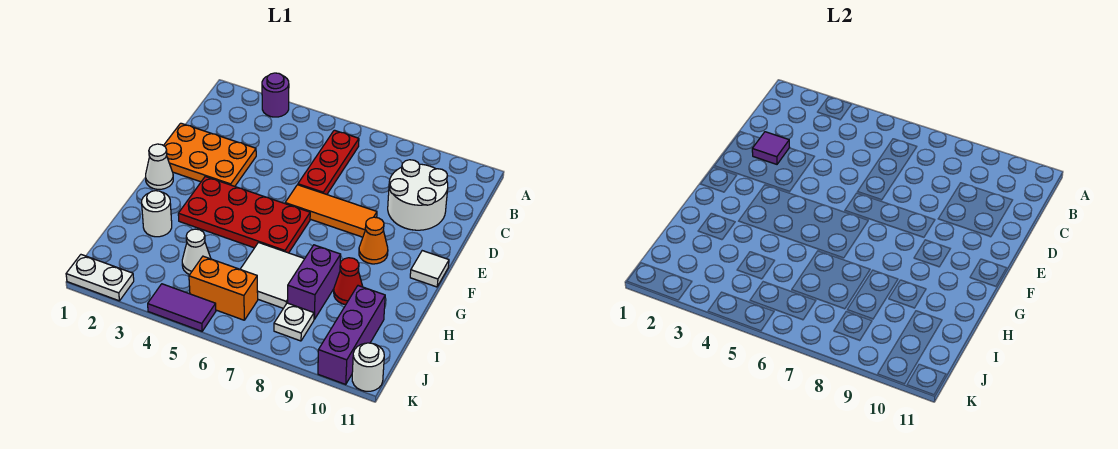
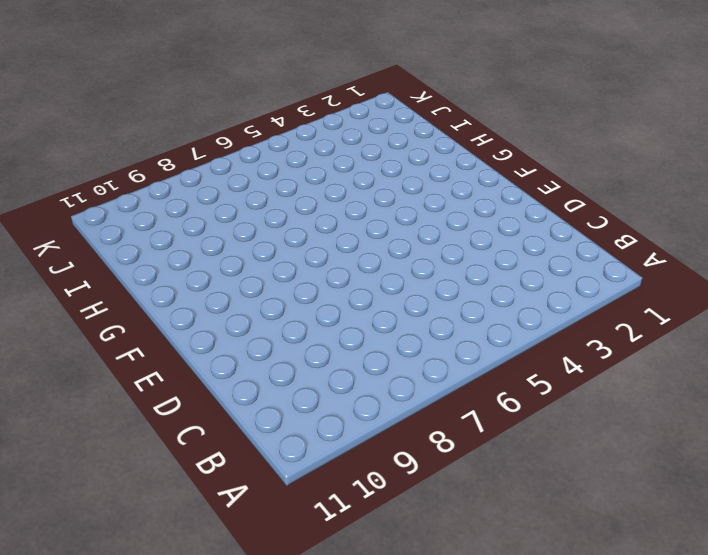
none -> purple round brick A3 level 1
none -> red plate B6:D6 level 1
none -> white round brick C9:D10 level 1

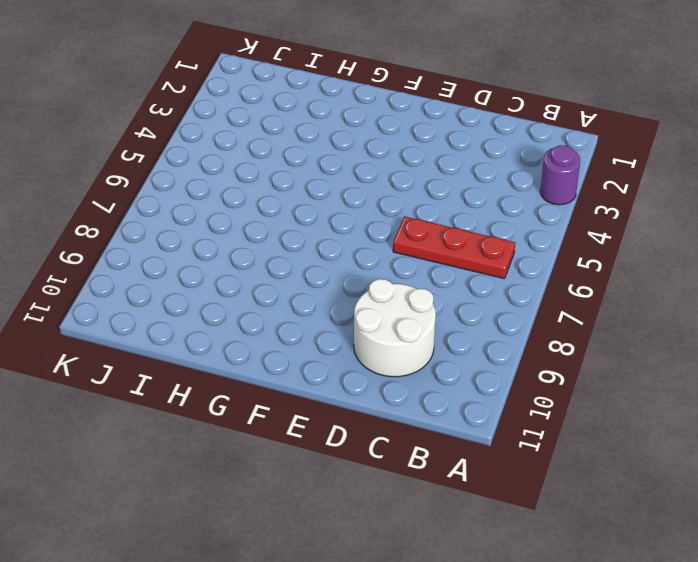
none -> orange plate D1:E3 level 1
none -> orange tile E6:E8 level 1
none -> white cone F1 level 1

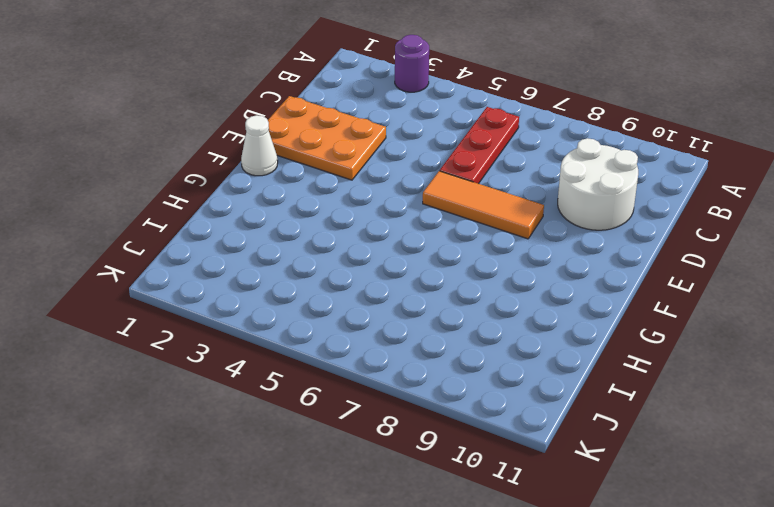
none -> red plate F3:G6 level 1
none -> orange cone F9 level 1
none -> white tile F11 level 1

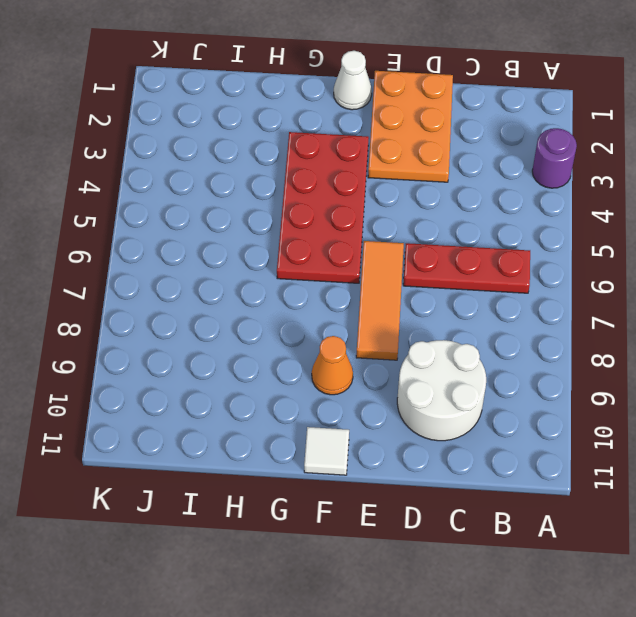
none -> white round brick H2 level 1
none -> white tile H6:I7 level 1
none -> purple brick H8:I8 level 1

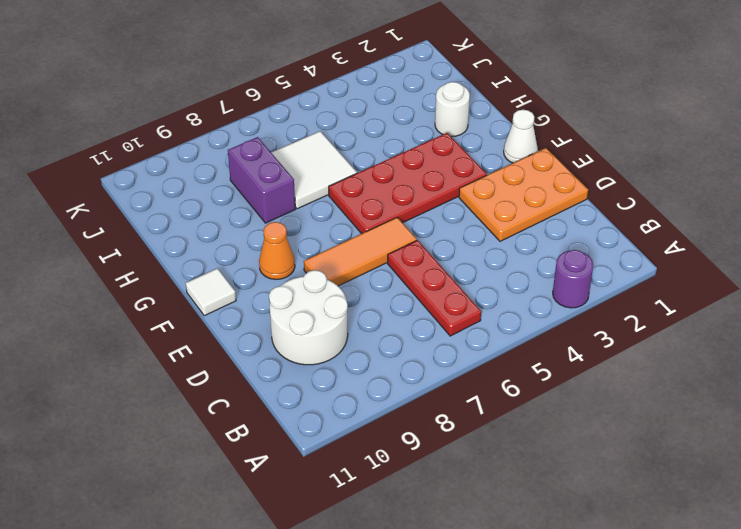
none -> red cone H9 level 1
none -> white cone I4 level 1
none -> purple brick I10:K10 level 1

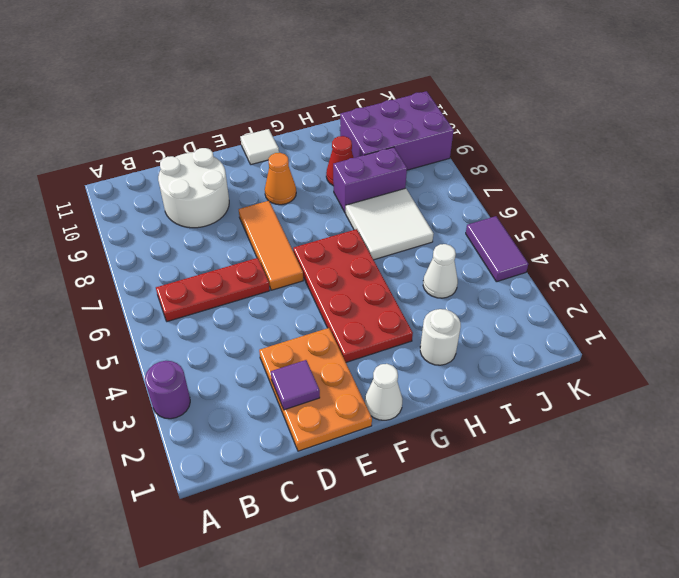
purple brick I9:K10 level 1 -> purple brick I10:K10 level 1
none -> orange brick J5:J6 level 1
none -> white plate J8 level 1
none -> white plate K1:K2 level 1

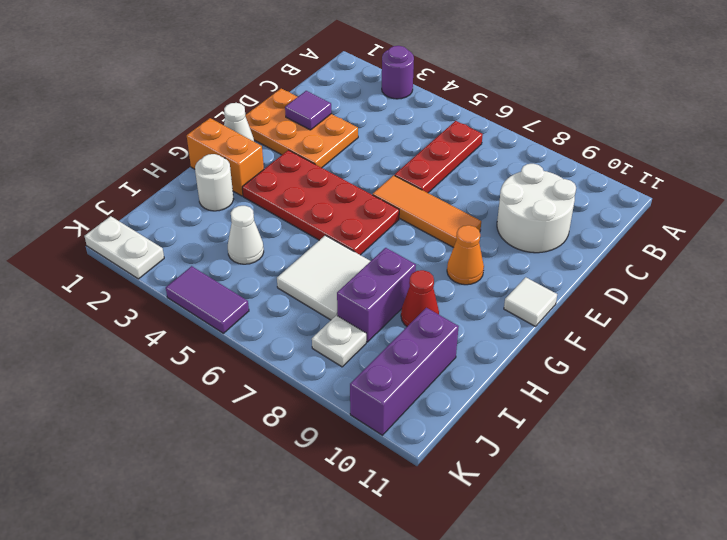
orange brick G1:G2 level 1 -> orange brick J5:J6 level 1
none -> white round brick K11 level 1

